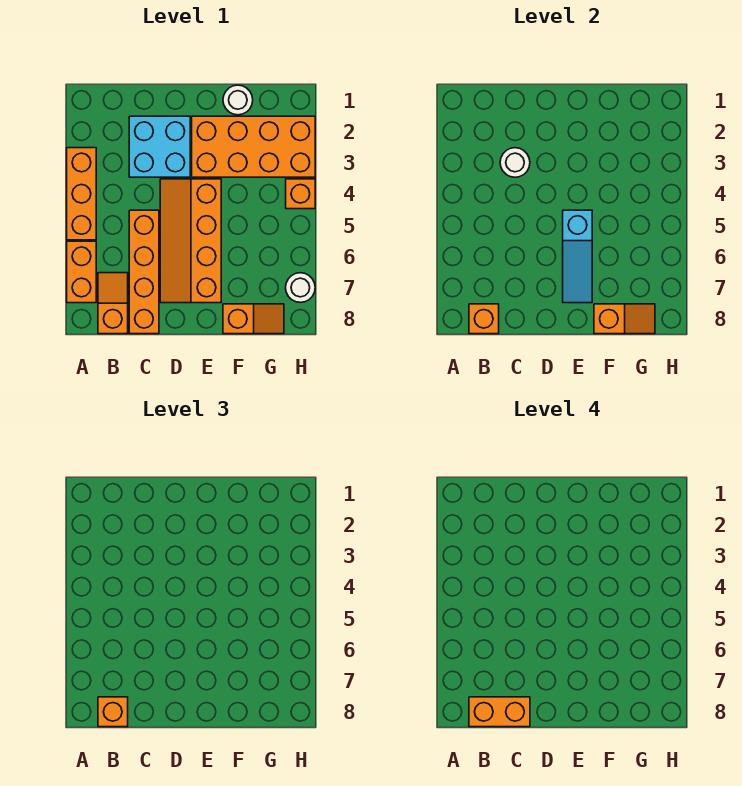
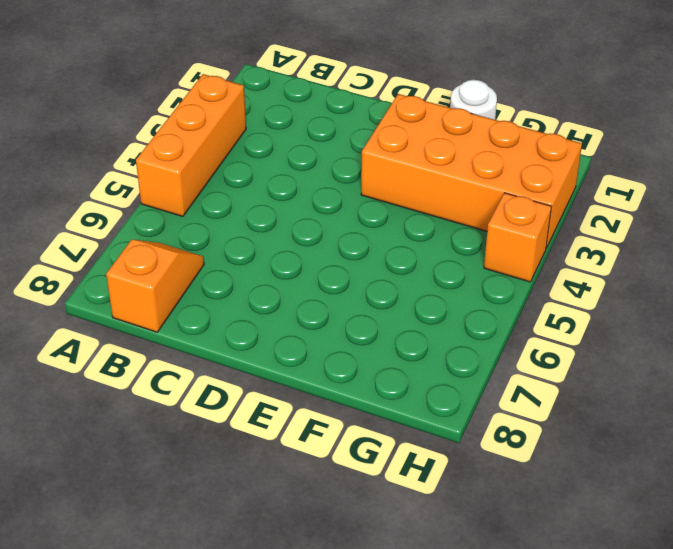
none -> orange brick A6:A7 level 1
none -> cyan brick C2:D3 level 1
none -> orange brick C5:C8 level 1

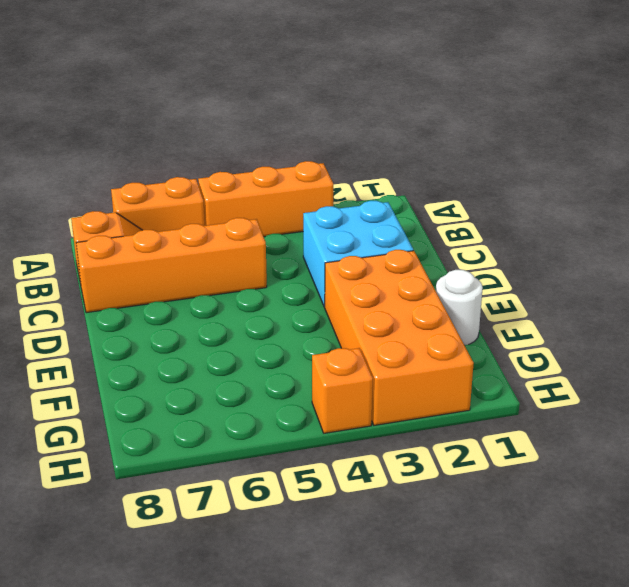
none -> orange slope D4:E7 level 1 top E
none -> orange slope F8:G8 level 1 top F
none -> white round brick H7 level 1

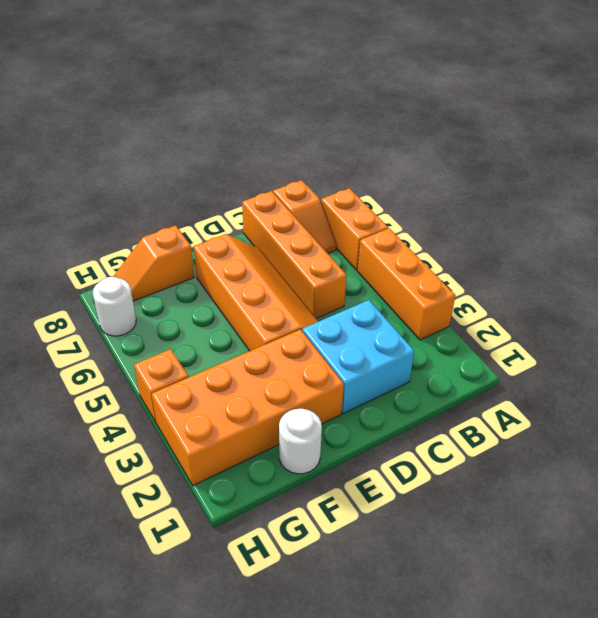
none -> orange brick B8 level 2
none -> white round brick C3 level 2
none -> cyan slope E5:E7 level 2 top 5

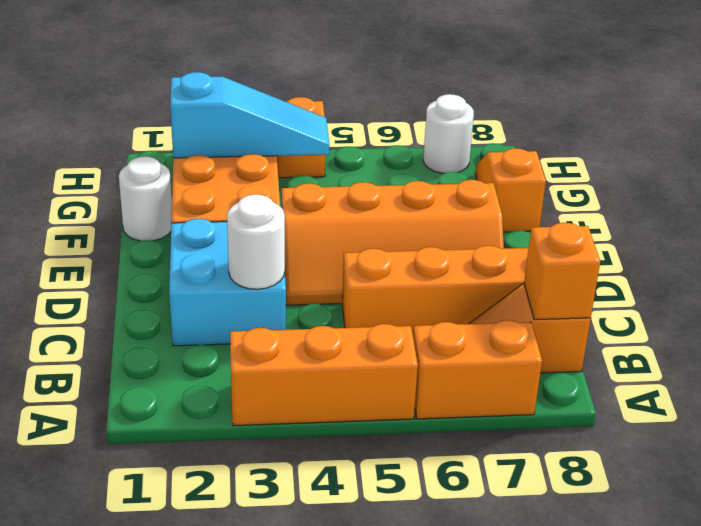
cyan slope G2:G4 level 2 top 2 -> cyan slope E5:E7 level 2 top 5
none -> orange slope F8:G8 level 2 top F
none -> orange brick B8 level 3
none -> orange brick B8:C8 level 4

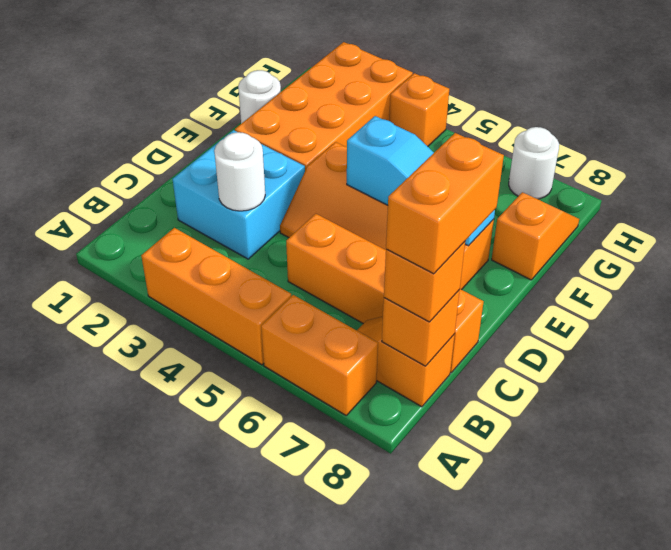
none -> orange slope F8:G8 level 2 top F

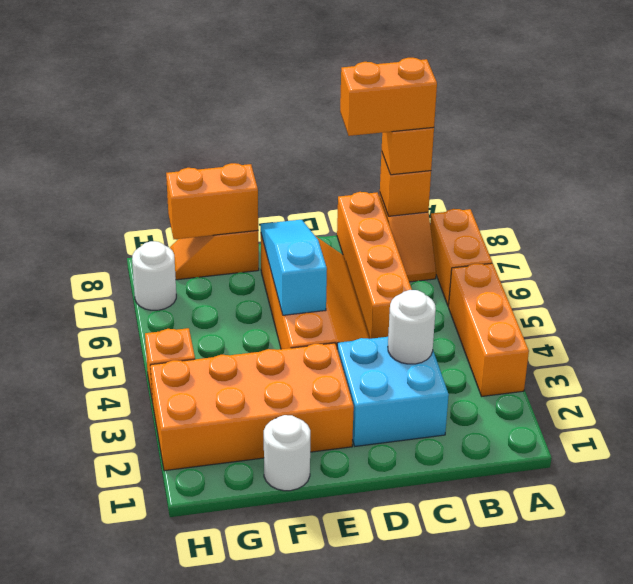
orange brick F8:G8 level 2 -> orange slope F8:G8 level 2 top F

